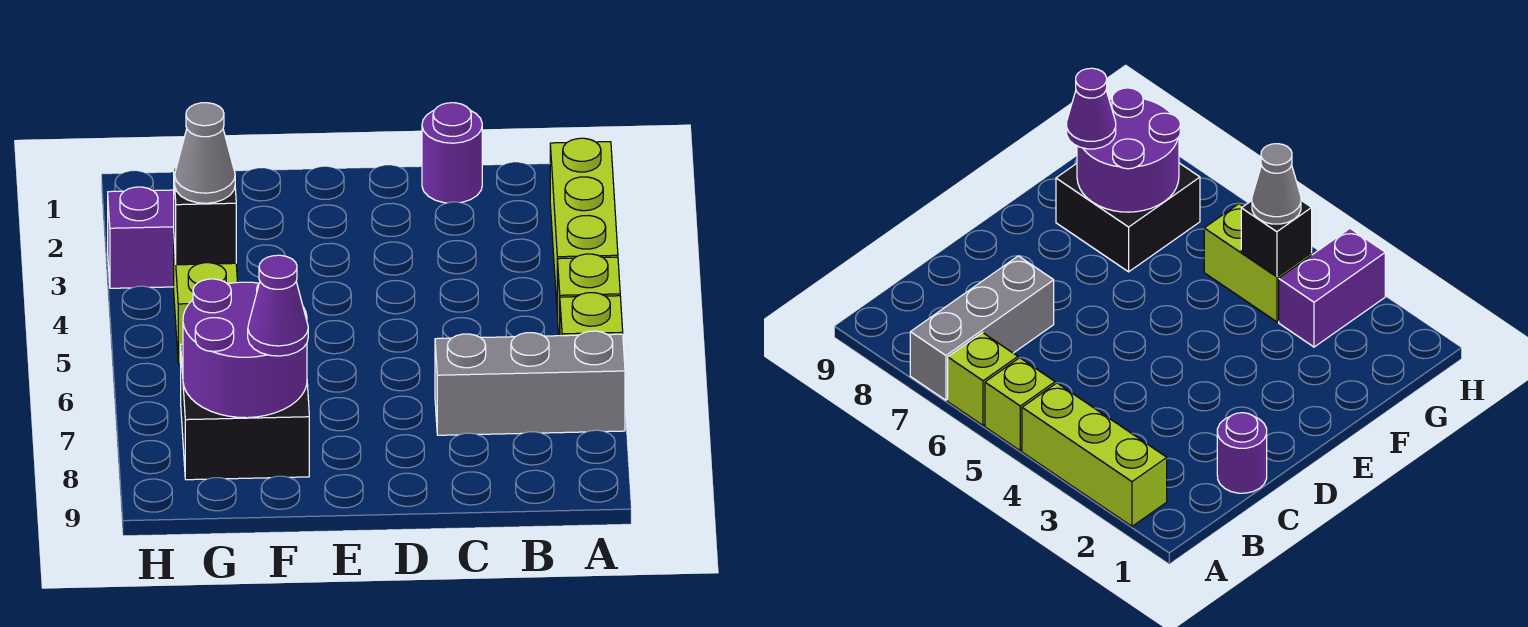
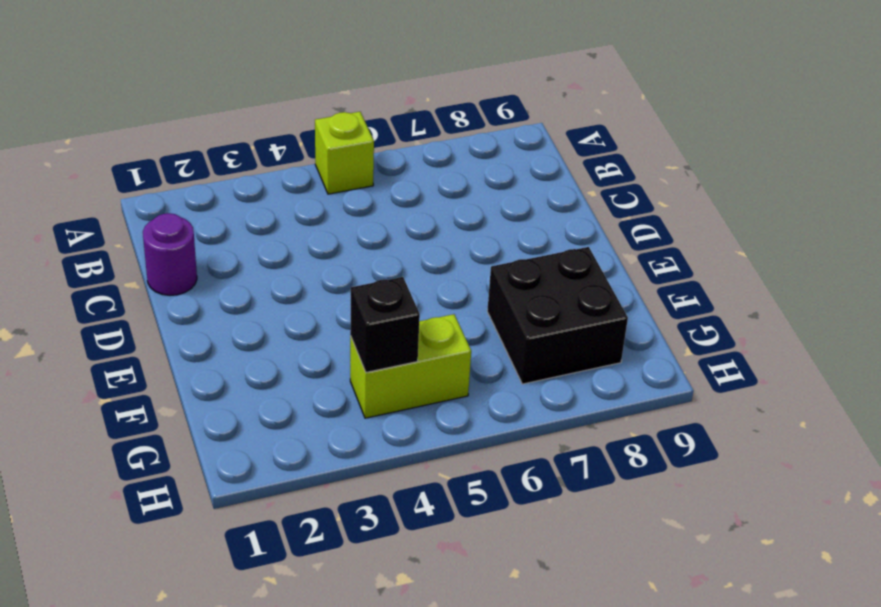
none -> lime brick A2:A4 level 1
none -> lime brick A6 level 1
none -> grey brick A7:C7 level 1

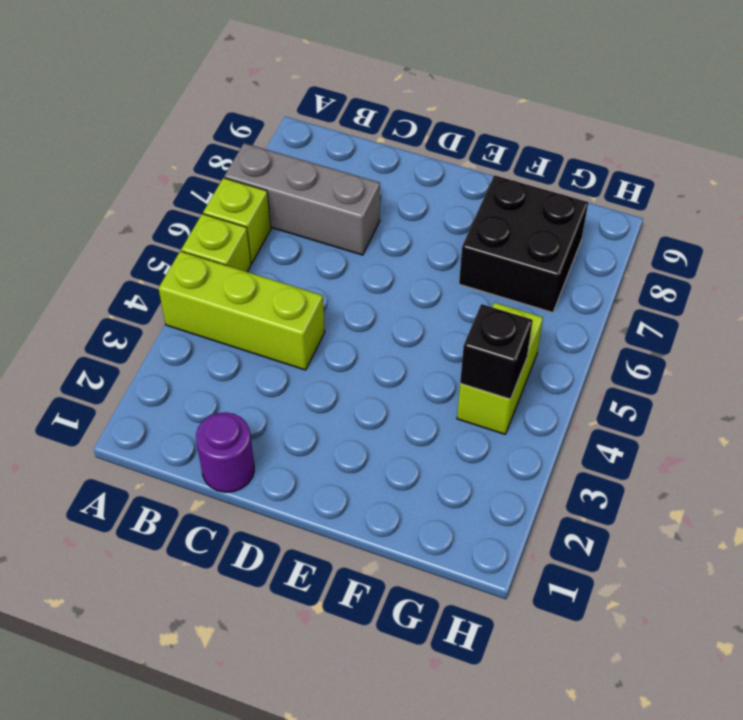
lime brick A4:C4 level 1 -> lime brick A2:A4 level 1
none -> purple brick G3:H3 level 1
none -> purple round brick F7:G8 level 2
none -> purple cone F8 level 3

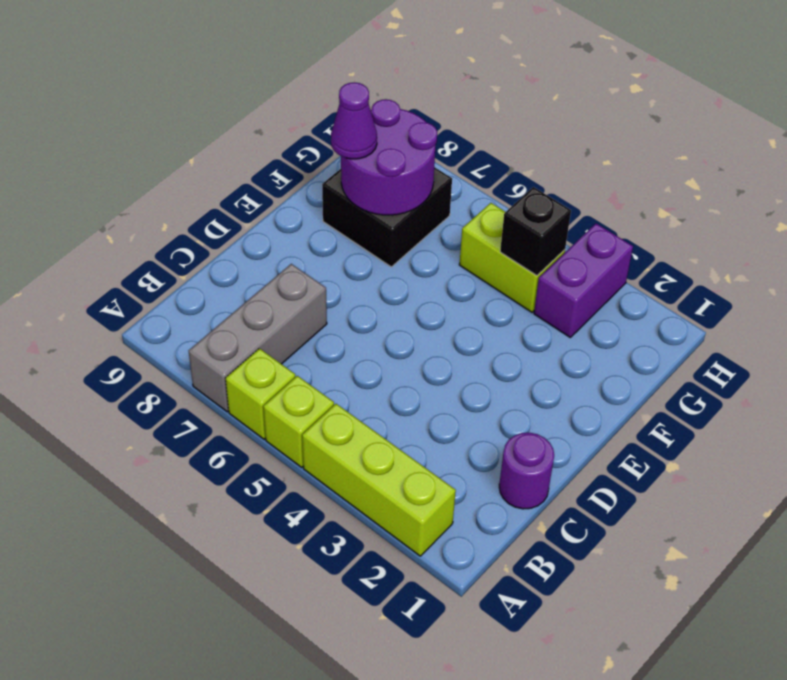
none -> grey cone G4 level 3

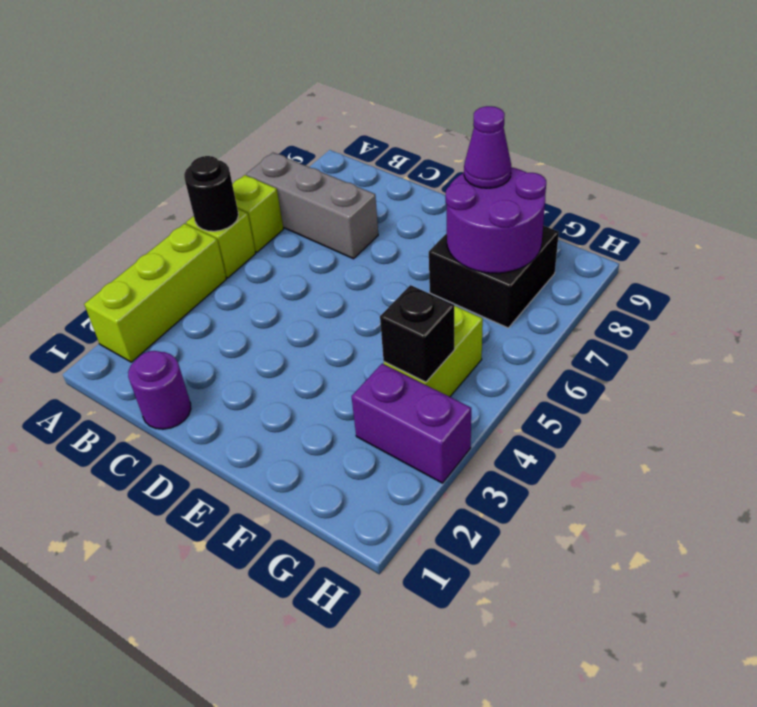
black round brick A5 level 2 -> none
none -> grey cone G4 level 3

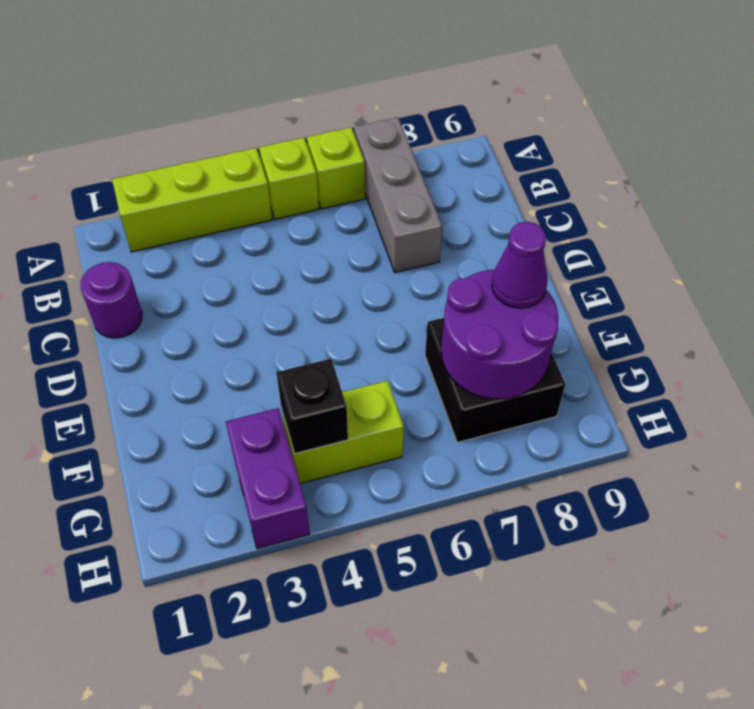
none -> grey cone G4 level 3

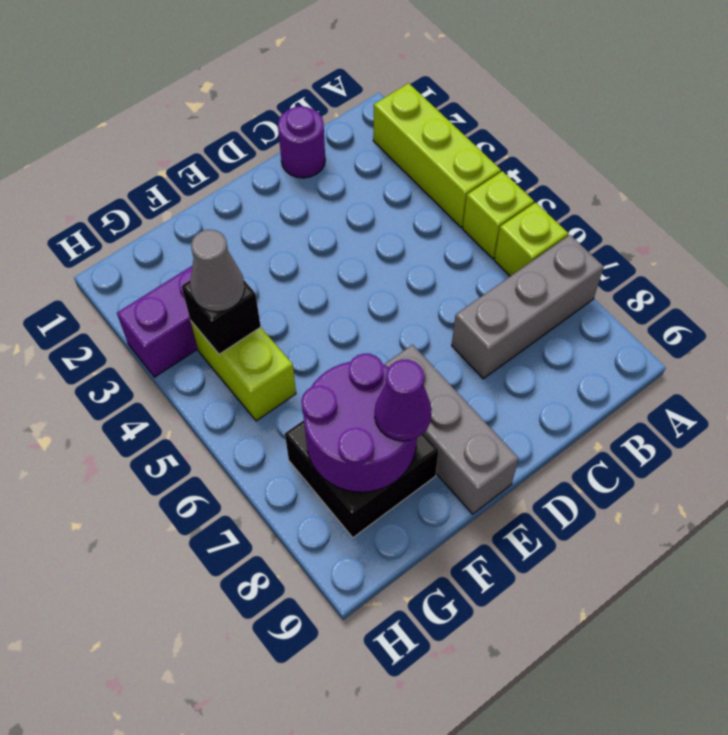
grey brick E7:E9 level 1 -> none

